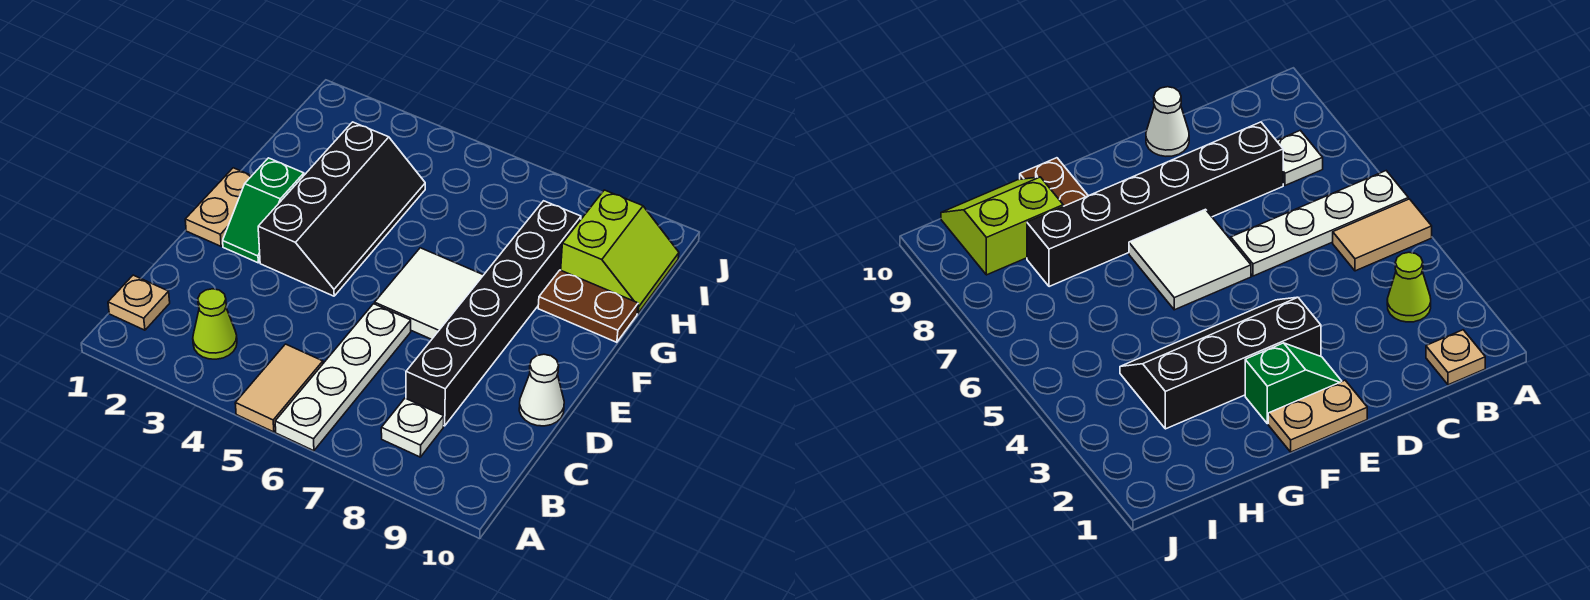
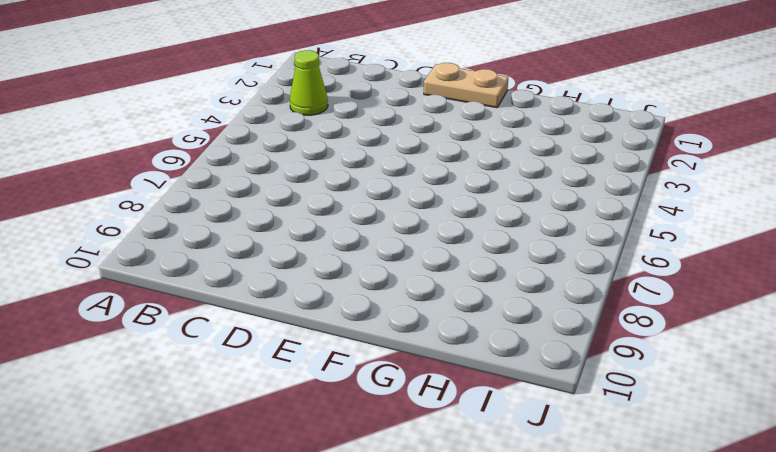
none -> tan tile A5:B5 level 1
none -> white plate A6:D6 level 1
none -> tan plate B1 level 1

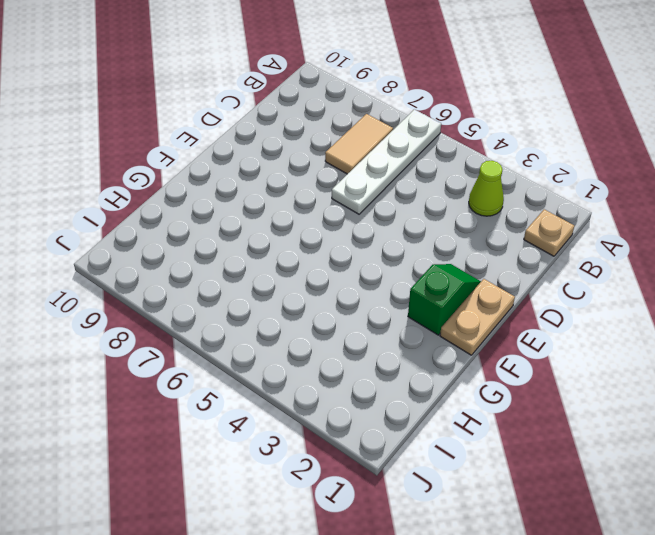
tan tile B7:C7 level 1 -> tan tile A5:B5 level 1
none -> white plate B8 level 1
none -> black brick C8:H8 level 1
none -> white cone D10 level 1

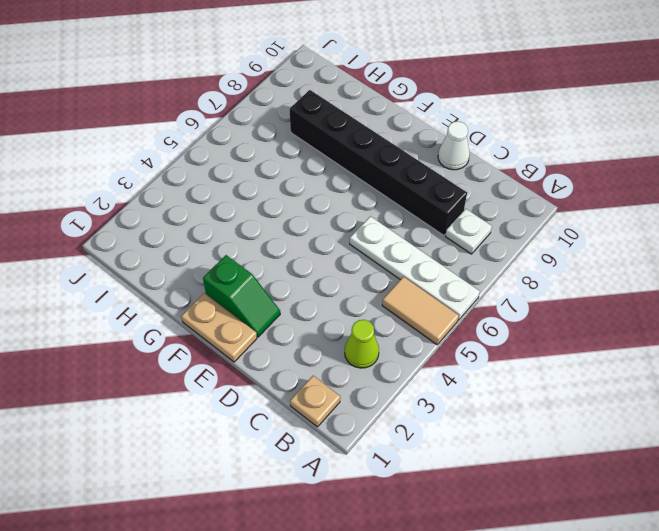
none -> black slope E3:H4 level 1 top 3
none -> white tile E6:F7 level 1
none -> brown plate G9:G10 level 1

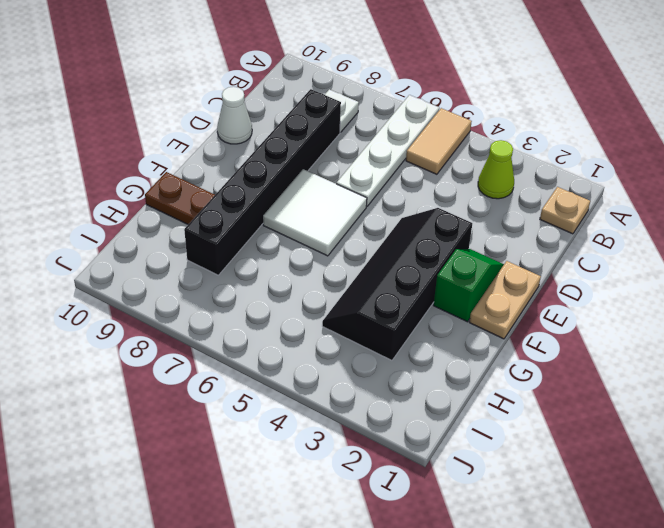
none -> lime slope H9:I10 level 1 top 9

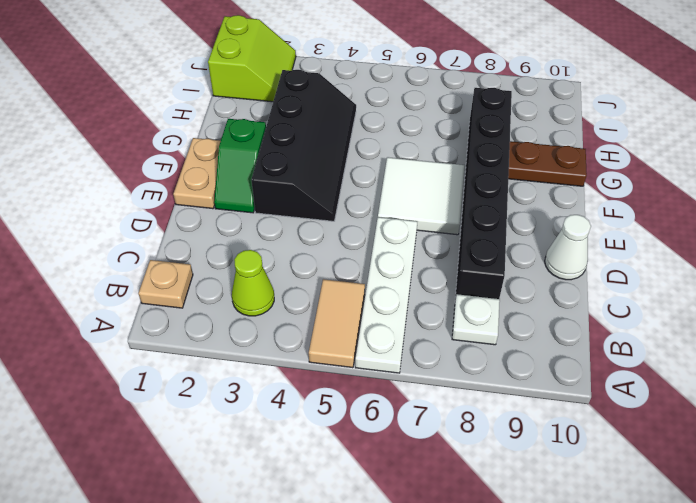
lime slope I1:J2 level 1 top 1 -> lime slope H9:I10 level 1 top 9

